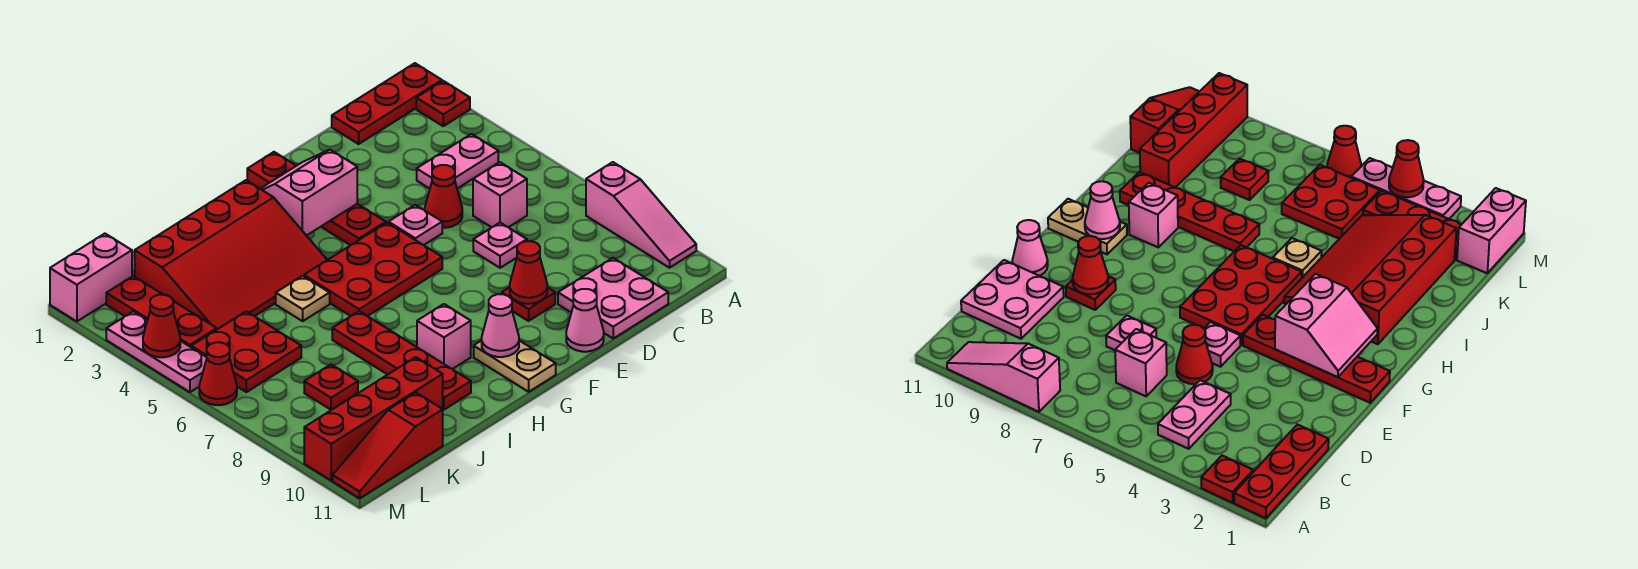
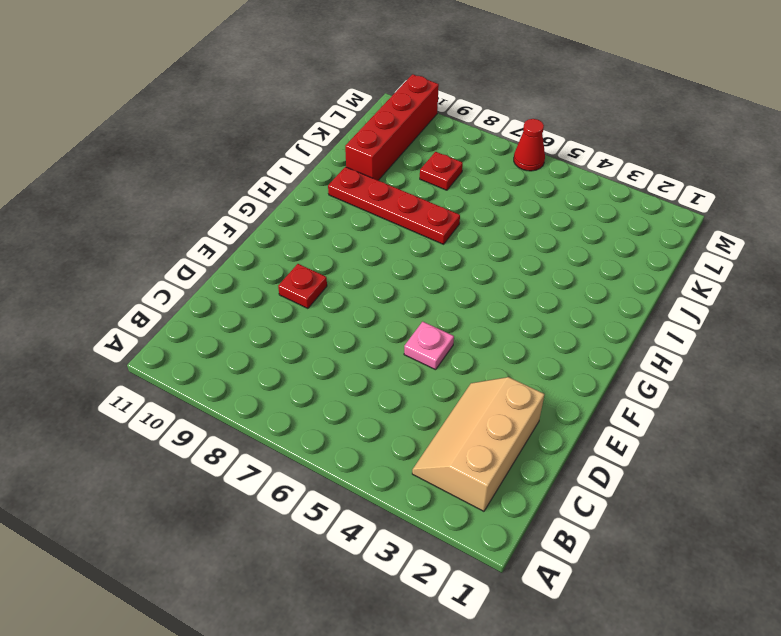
tan slope B2:D3 level 1 top 2 -> none
none -> red plate A1:C1 level 1
none -> red plate A2 level 1
none -> pink slope A8:A10 level 1 top 8
none -> pink plate B4:C4 level 1

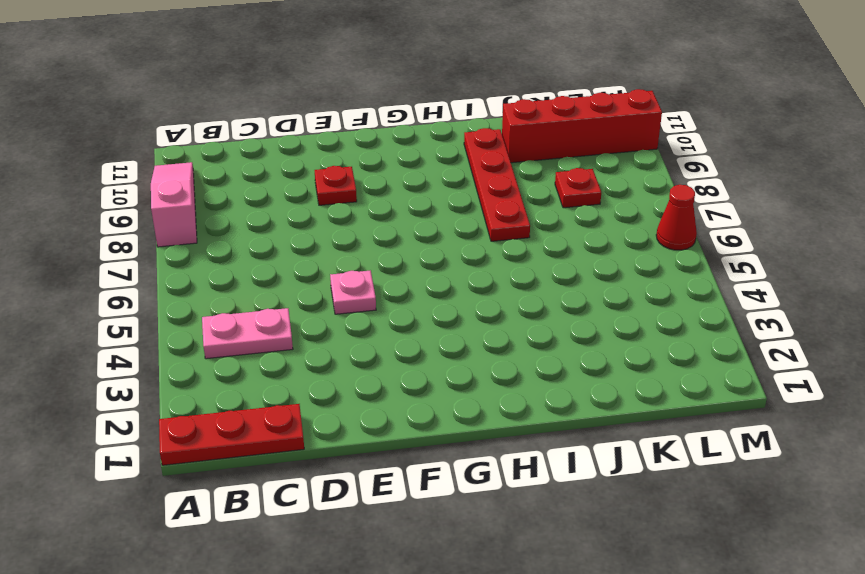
none -> red plate A2 level 1
none -> pink brick C6 level 1
none -> pink plate C10:D11 level 1
none -> red cone D5 level 1

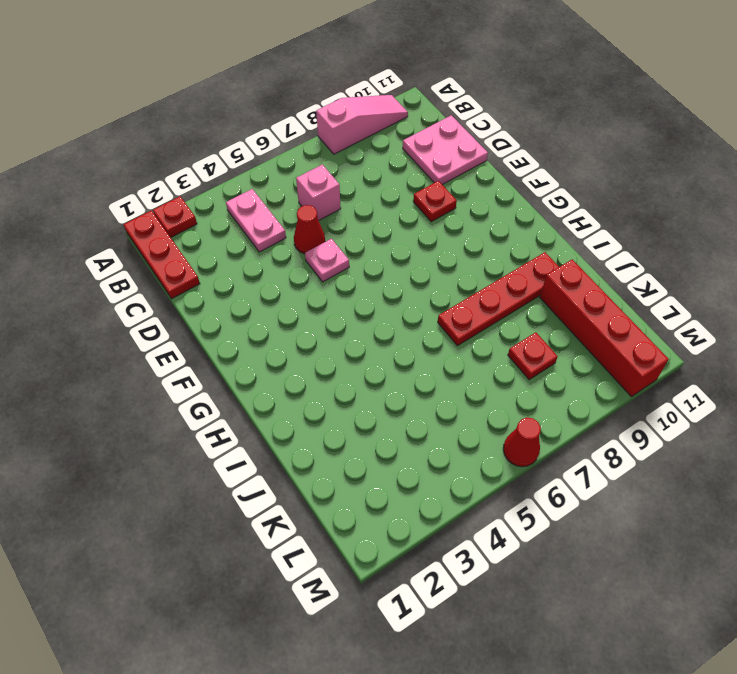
none -> pink plate D7 level 1
none -> pink cone E11 level 1
none -> red plate F1:F4 level 1
none -> red plate F5:H6 level 1

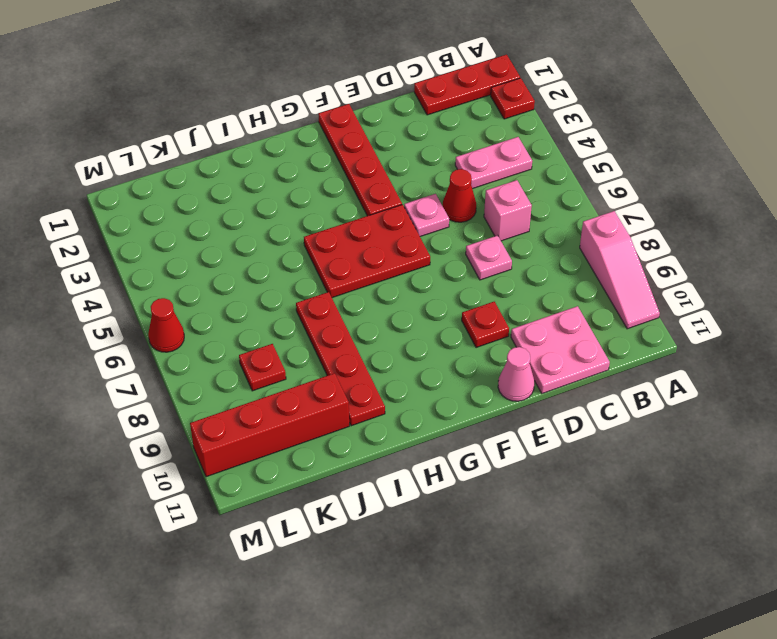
none -> tan plate G10:G11 level 1
none -> red slope H2:K4 level 1 top 2
none -> pink brick H9 level 1
none -> tan plate I5 level 1

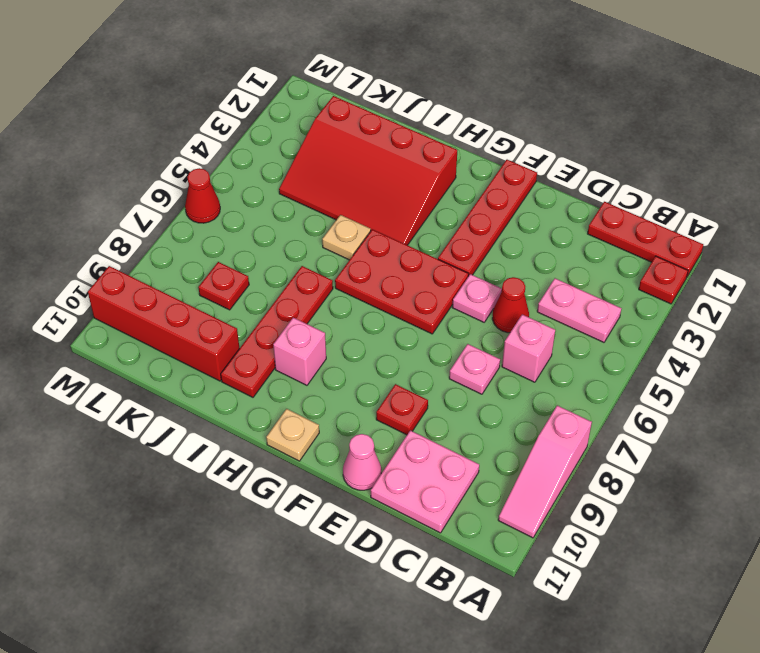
tan plate G11 level 1 -> tan plate G10:G11 level 1
none -> red plate K5:L6 level 1
none -> red slope K11:M11 level 1 top K
none -> pink brick L1:M1 level 1
none -> red plate L2:L4 level 1

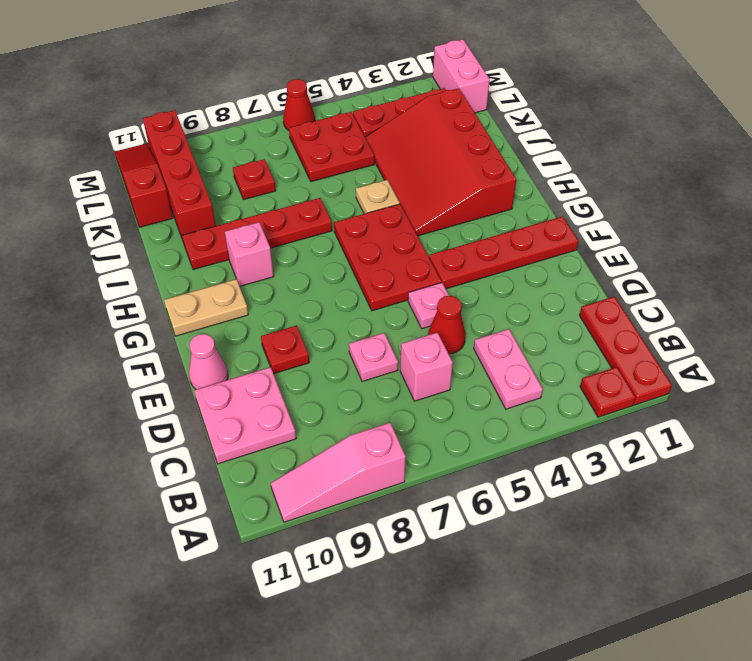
none -> pink plate M3:M5 level 1
none -> red cone E9 level 2
none -> pink slope F2:G3 level 2 top 3
none -> pink cone G10 level 2

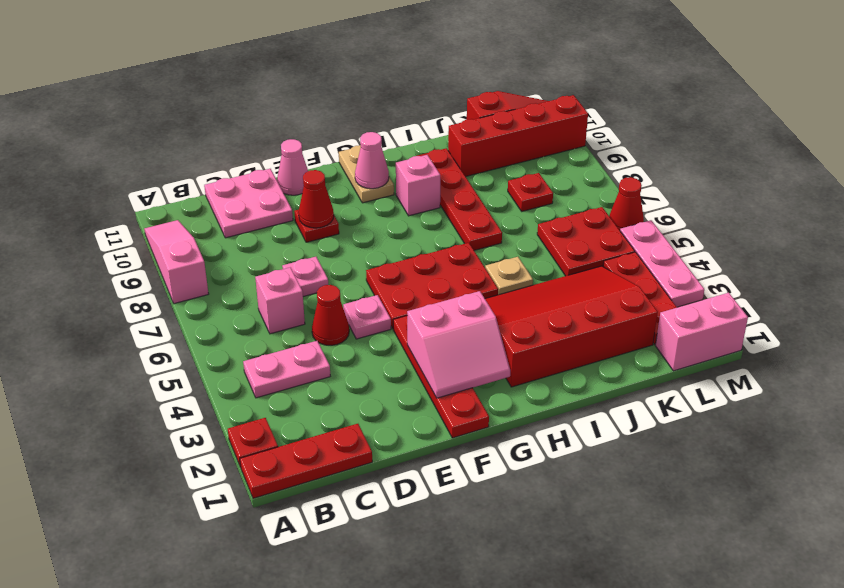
none -> red cone M4 level 2

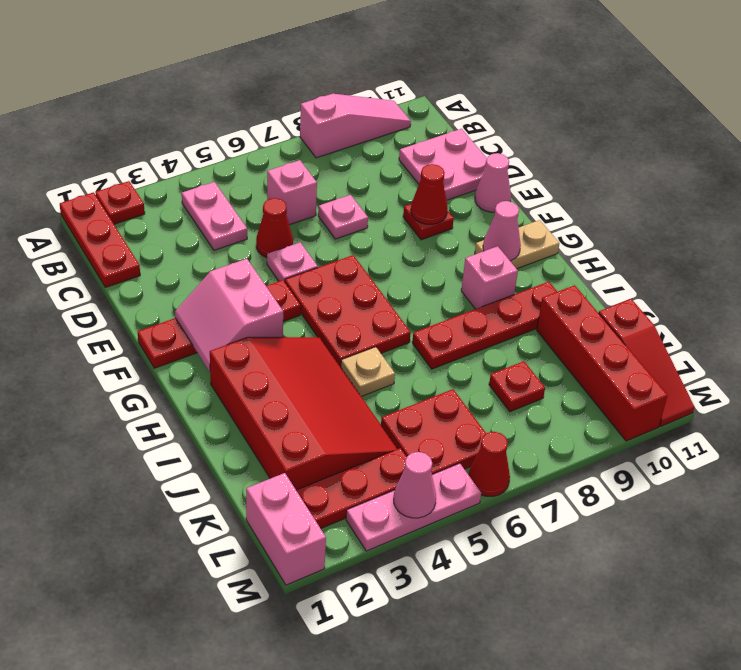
pink cone M4 level 2 -> red cone M4 level 2

